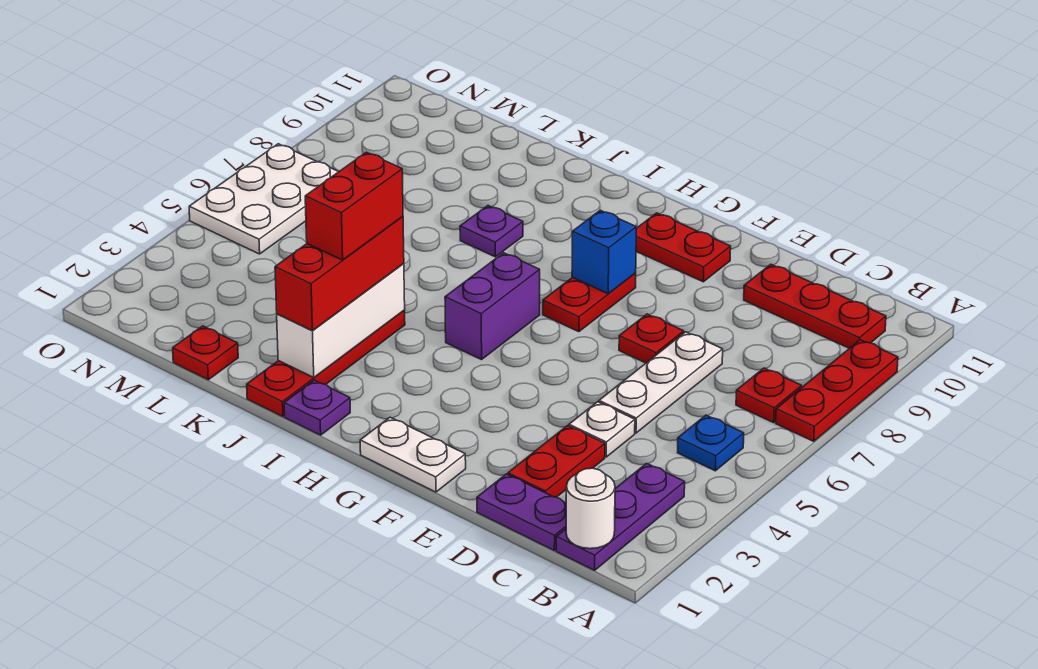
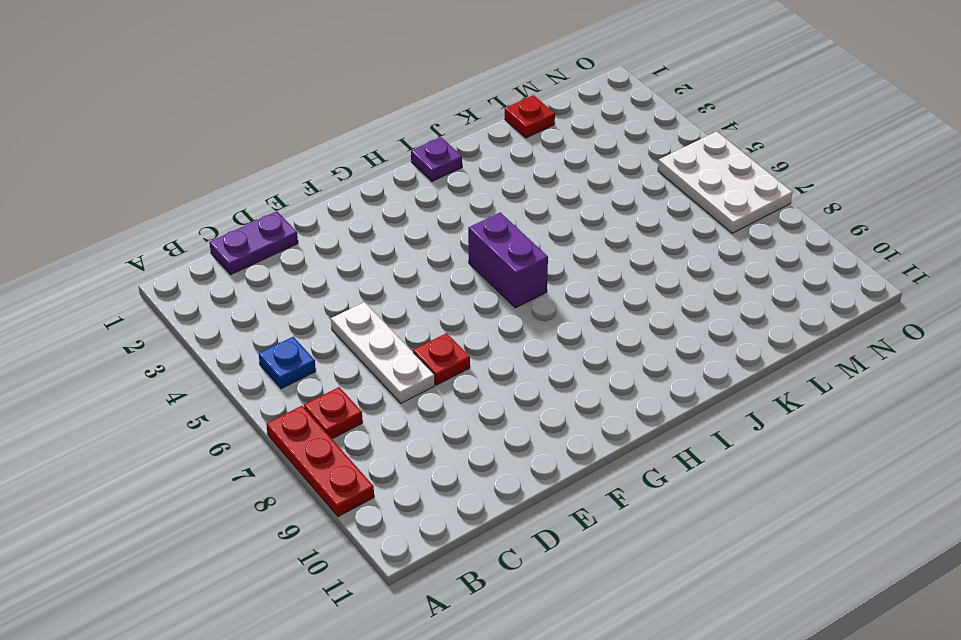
none -> purple plate B1:B3 level 1
none -> red plate B10:D10 level 1
none -> red plate D2:D3 level 1

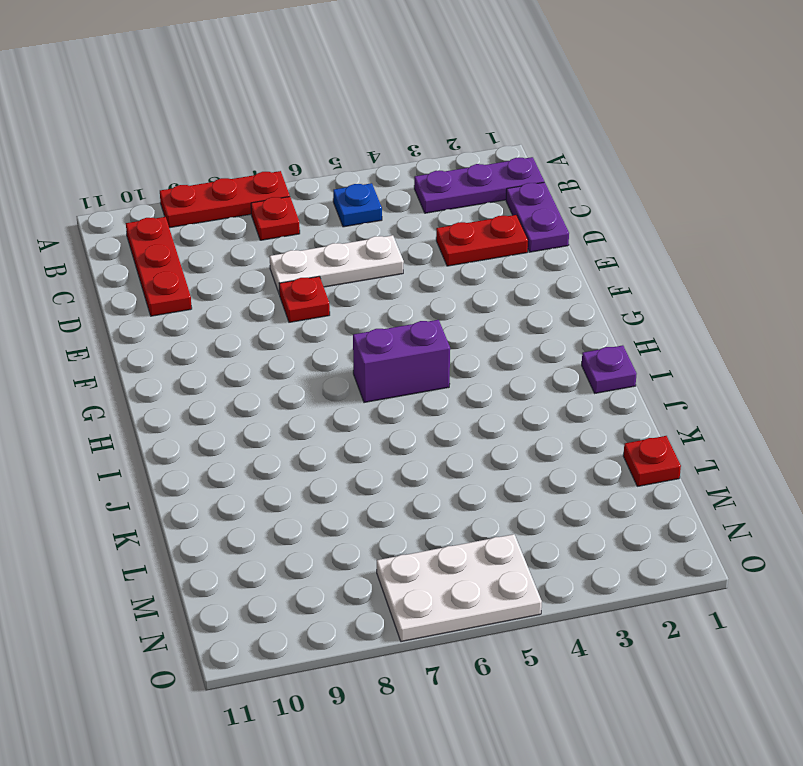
none -> white plate D4 level 1
none -> white plate F1:G1 level 1
none -> red plate F10:G10 level 1

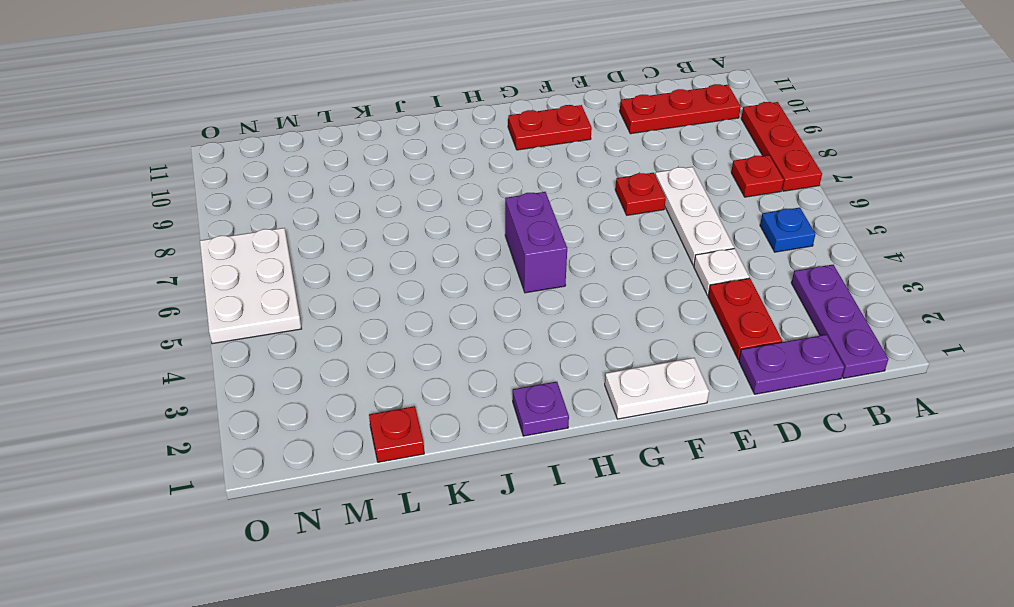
none -> red plate G7:G8 level 1
none -> red plate J1:J4 level 1
none -> purple plate J8 level 1

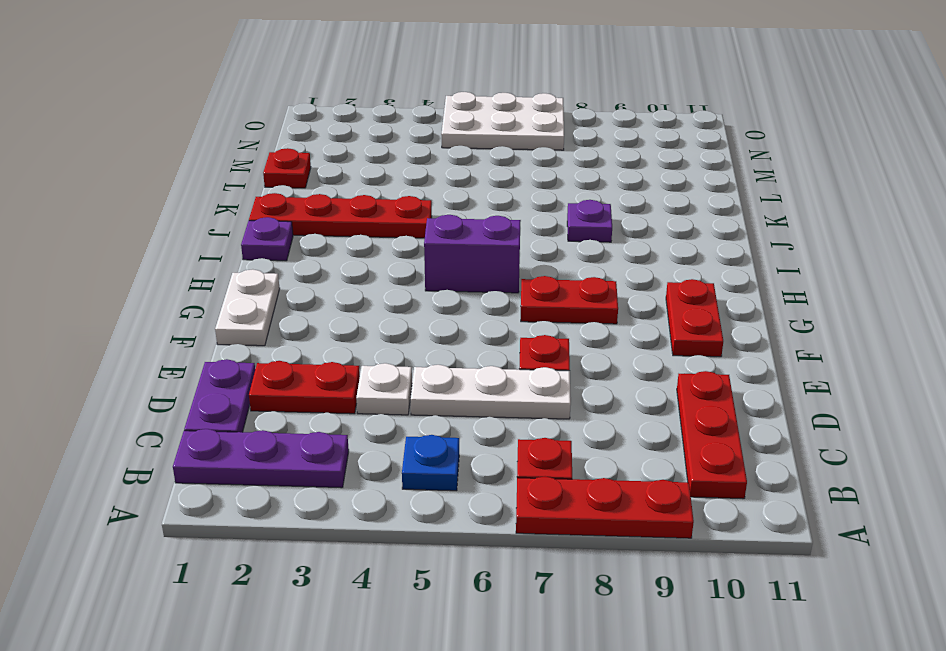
none -> white round brick B1 level 2
none -> blue brick G8 level 2
none -> white brick J2:J4 level 2

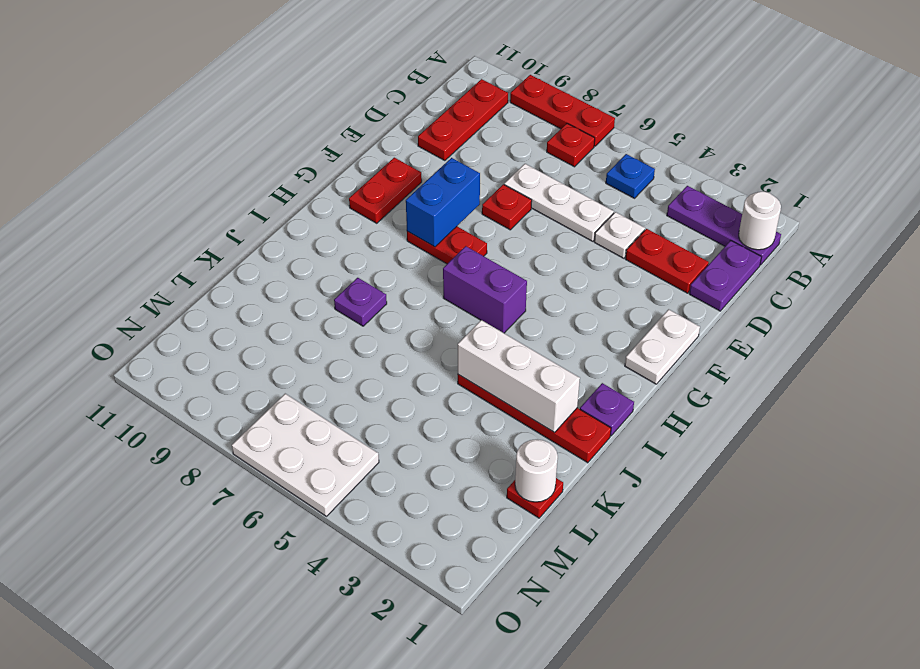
blue brick F8:G8 level 2 -> blue brick G8 level 2
white round brick L1 level 2 -> none
none -> red brick J2:J4 level 3
none -> red brick J3:J4 level 4

